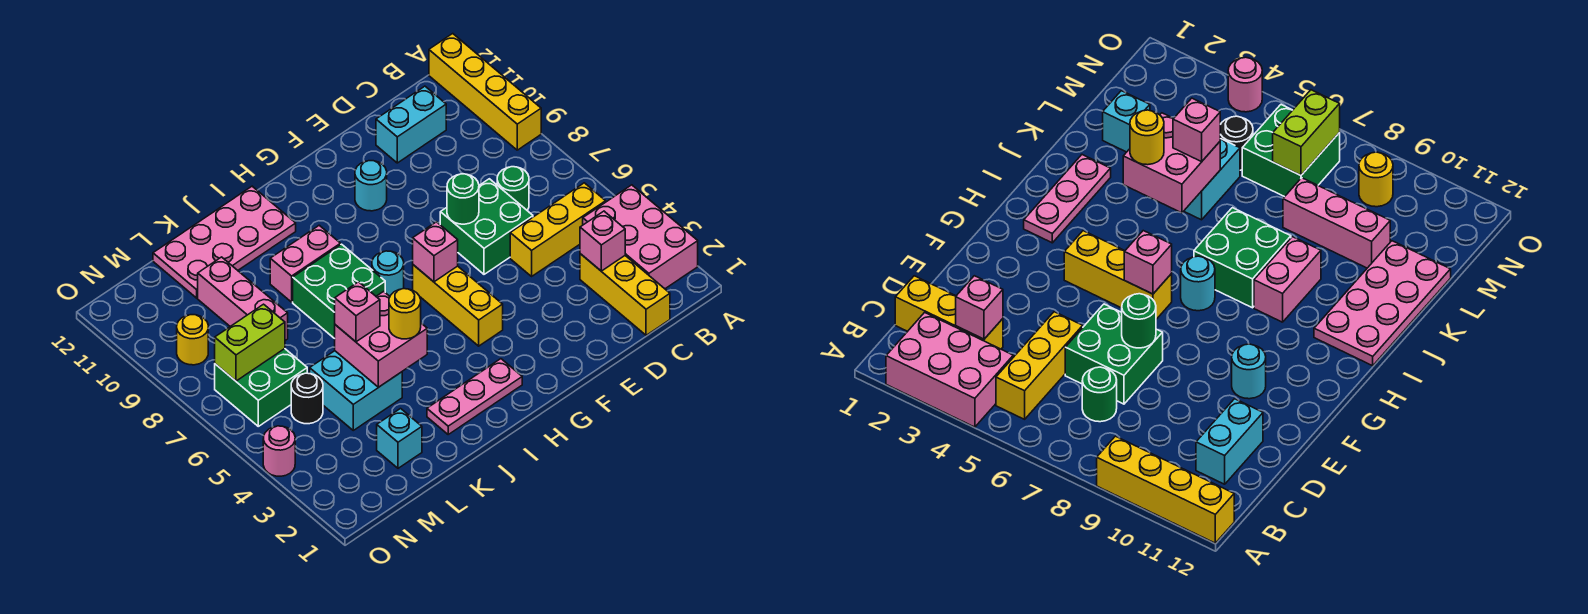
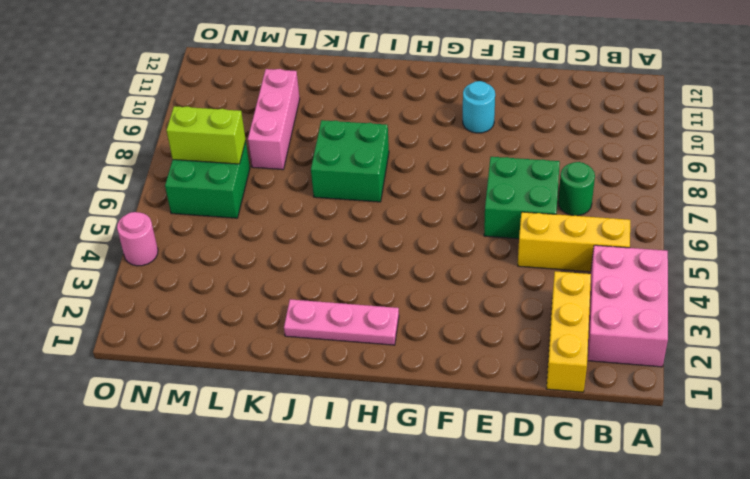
none -> yellow brick A9:A12 level 1
none -> cyan brick C11:D11 level 1
none -> yellow brick G4:G6 level 1

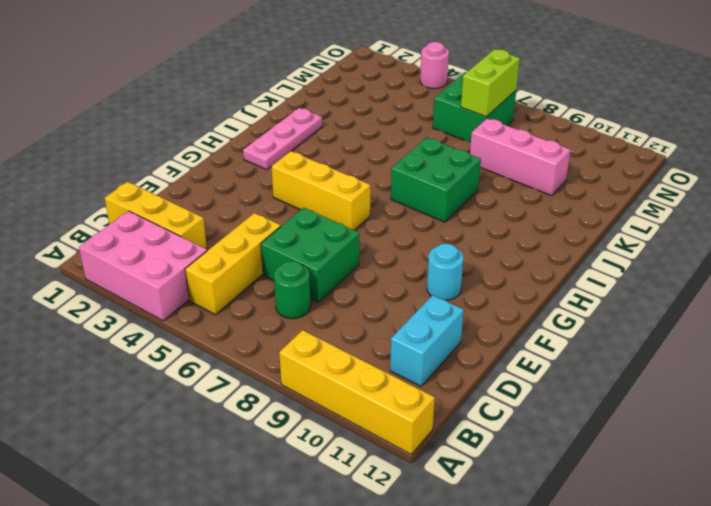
none -> cyan round brick H7 level 1
none -> pink brick I9:J9 level 1
none -> pink plate I11:L12 level 1

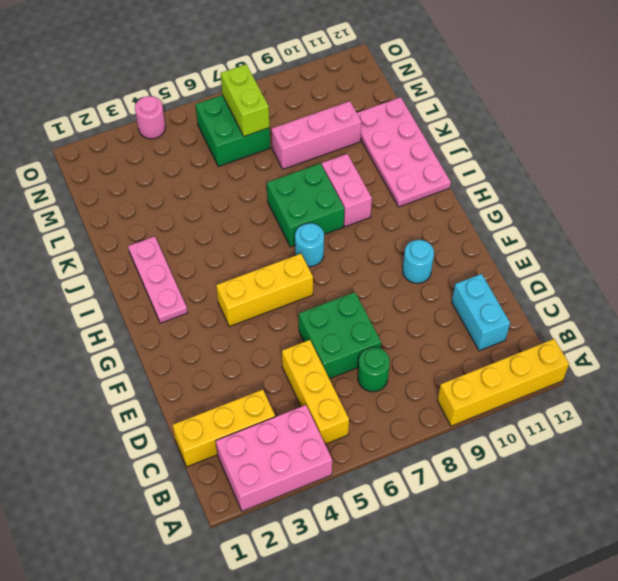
none -> cyan brick K4:L5 level 1
none -> cyan brick L2 level 1
none -> black round brick M5 level 1

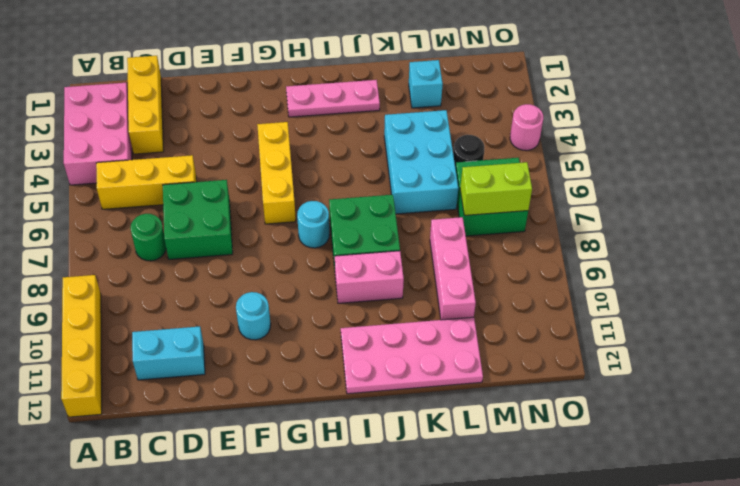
cyan brick K4:L6 level 1 -> cyan brick K4:L5 level 1
none -> yellow round brick N9 level 1
none -> pink brick C3 level 2
none -> green round brick E7 level 2

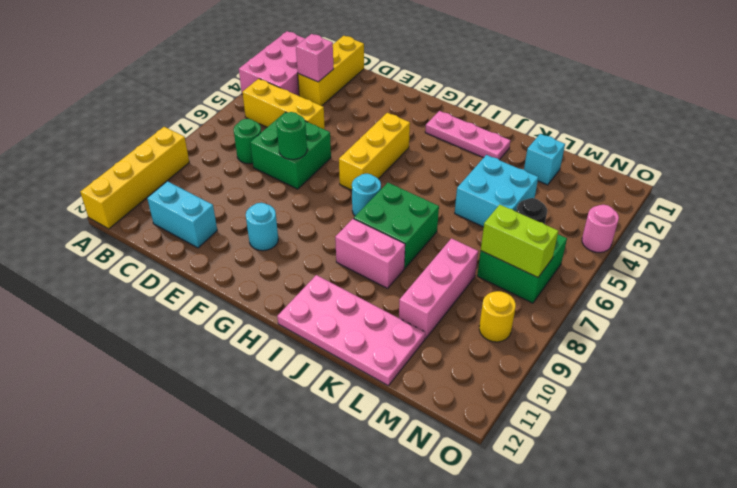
none -> pink brick G6 level 2
none -> pink brick J4:K5 level 2
none -> yellow round brick J4 level 3

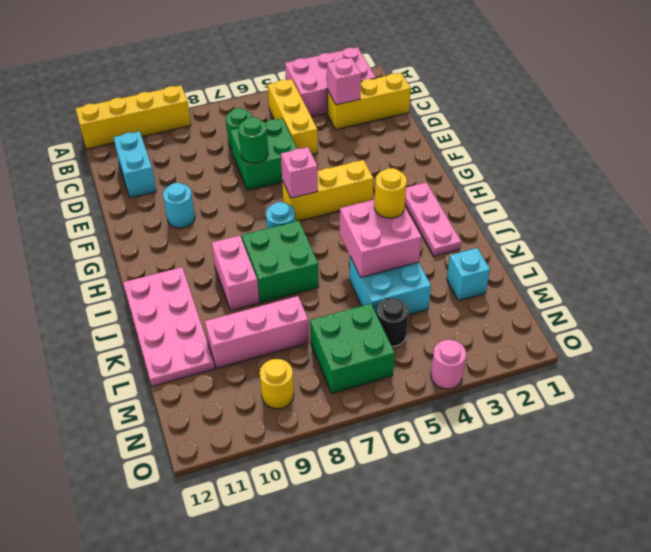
none -> lime brick M7:N7 level 2
none -> pink brick K5 level 3

